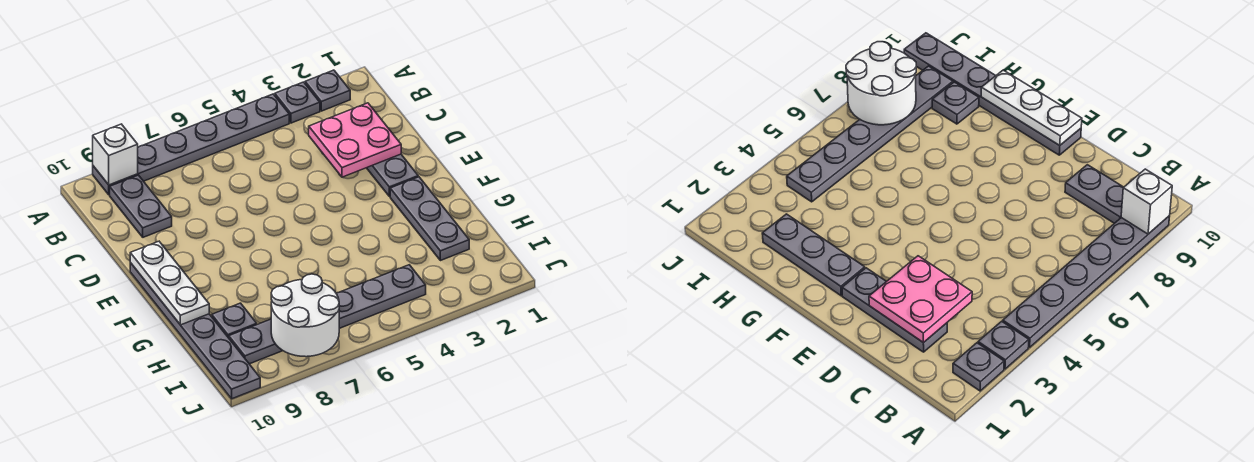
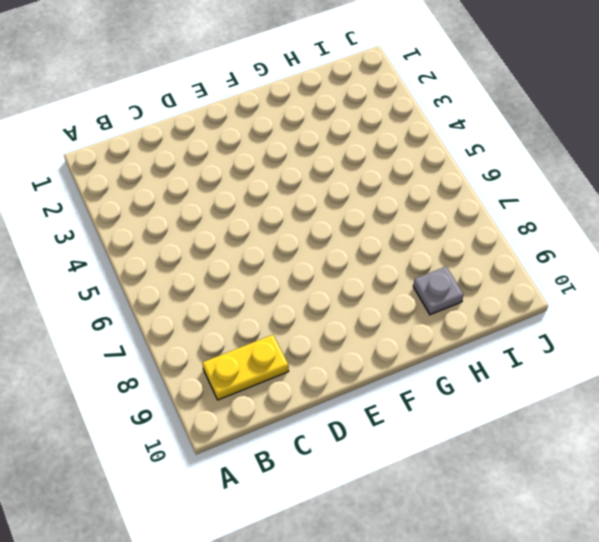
yellow plate B9:C9 level 1 -> grey plate B9:C9 level 1
none -> grey plate A2 level 1
none -> grey plate A3 level 1
none -> grey plate A4:A9 level 1

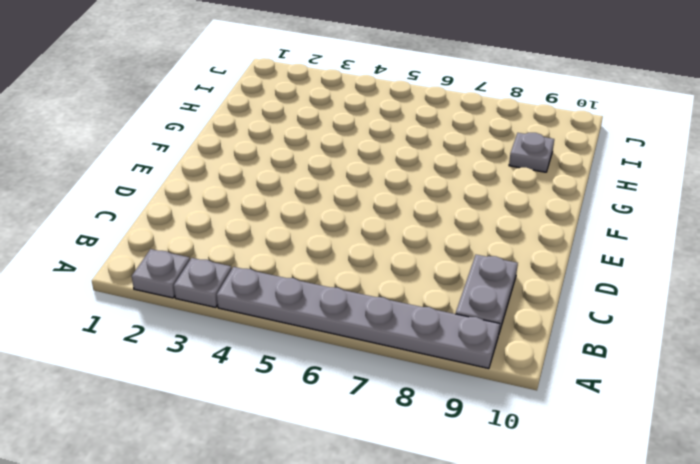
none -> grey plate C2:E2 level 1
none -> grey plate E10:J10 level 1
none -> grey plate F2:H2 level 1

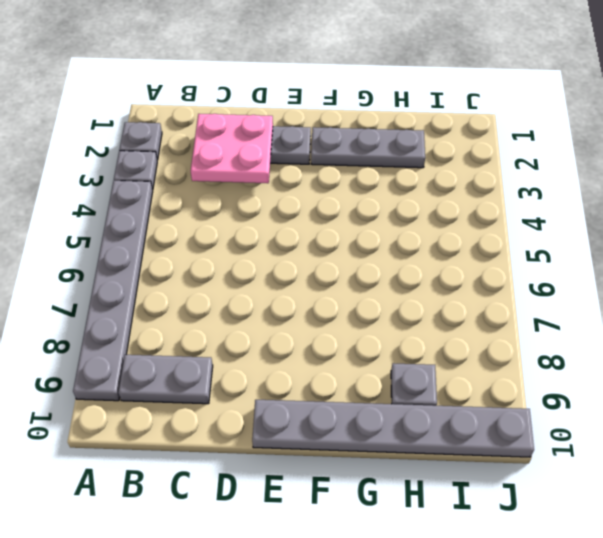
none -> grey plate I4:I9 level 1
none -> white brick A9 level 2
none -> white plate E10:G10 level 2

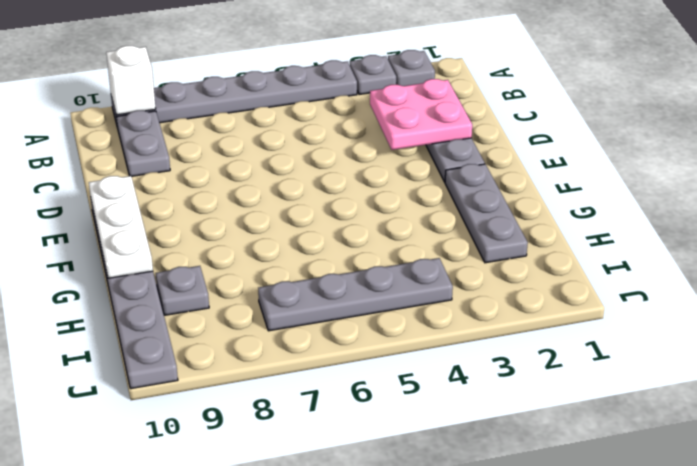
grey plate I4:I7 level 1 -> grey plate I4:I9 level 1
none -> white round brick I7:J8 level 2

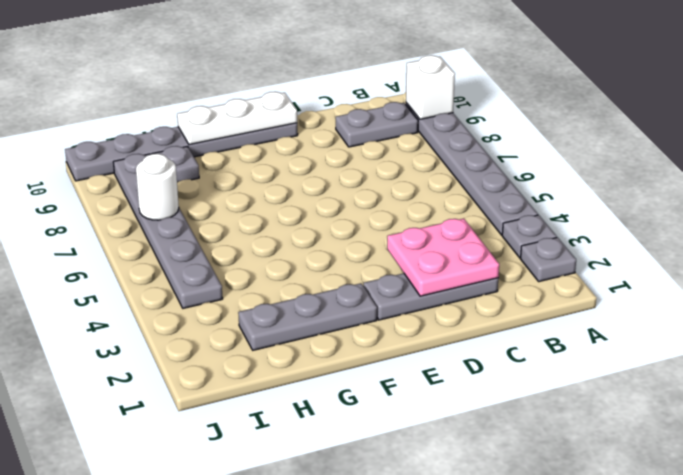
white round brick I7 level 2 -> white round brick I7:J8 level 2

